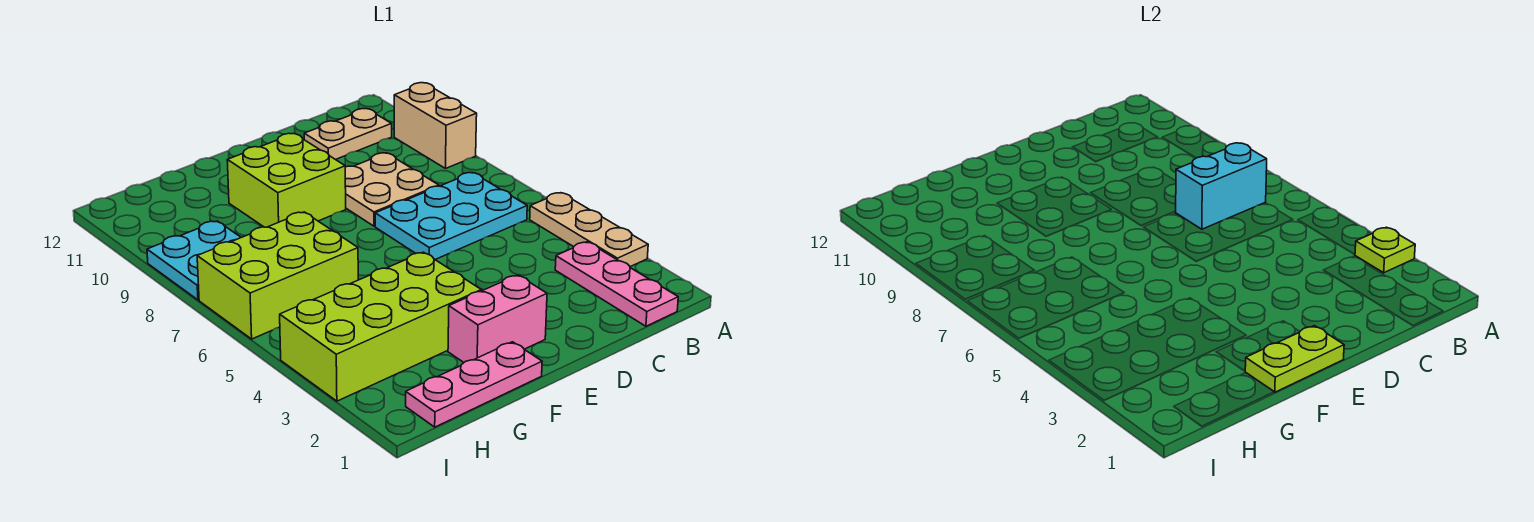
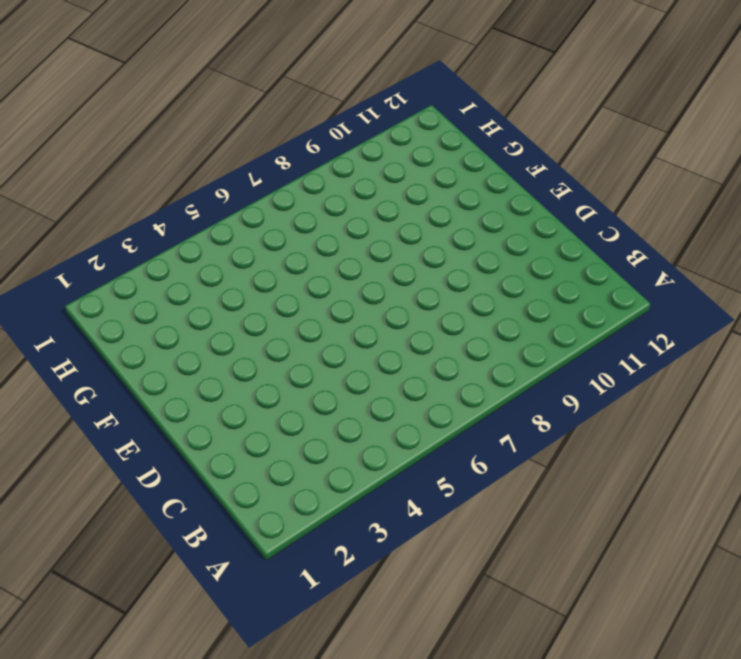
none -> tan plate A3:A5 level 1
none -> tan brick A9:A10 level 1
none -> pink plate B1:B3 level 1

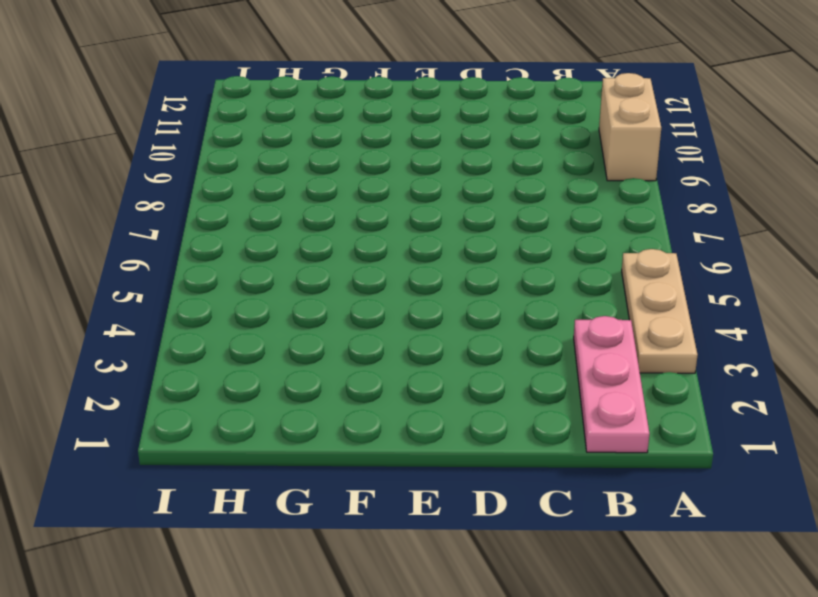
none -> cyan plate B6:D7 level 1
none -> tan plate B11:C11 level 1
none -> tan plate C8:D9 level 1

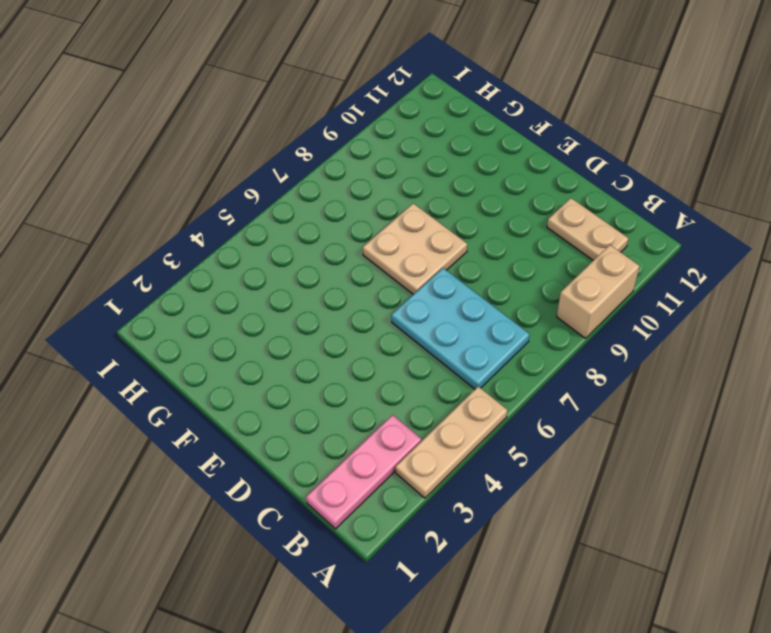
tan plate E7:F8 level 1 -> tan plate C8:D9 level 1
none -> pink brick E2:F2 level 1
none -> lime brick E9:F10 level 1
none -> pink plate F1:H1 level 1

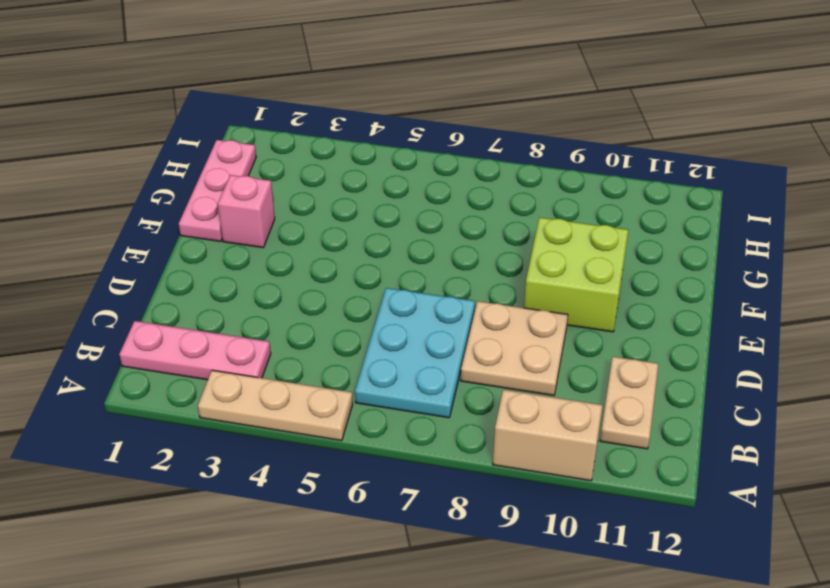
pink brick F2 level 1 -> pink brick E2:F2 level 1
none -> lime brick F3:I4 level 1
none -> lime brick G6:I7 level 1
none -> cyan plate H8:I9 level 1

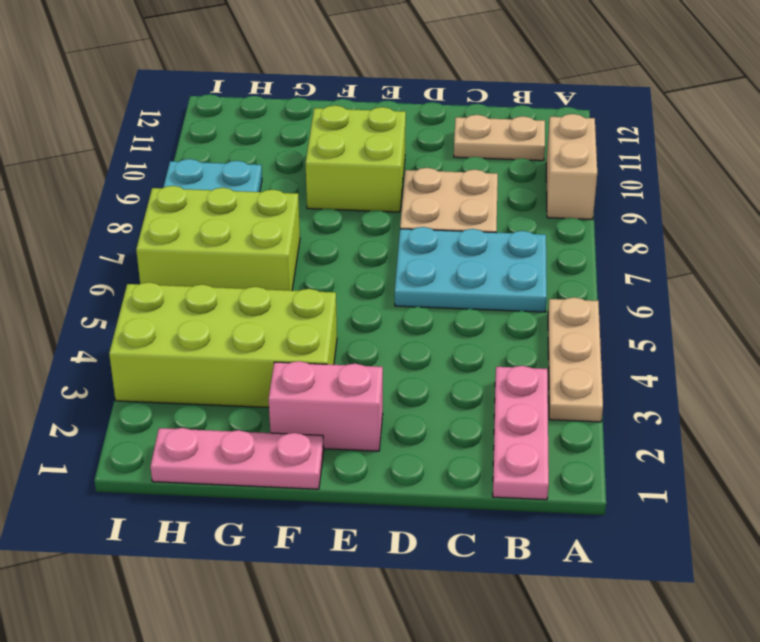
none -> lime plate A3 level 2
none -> cyan brick B7:C7 level 2
none -> lime plate E1:F1 level 2

